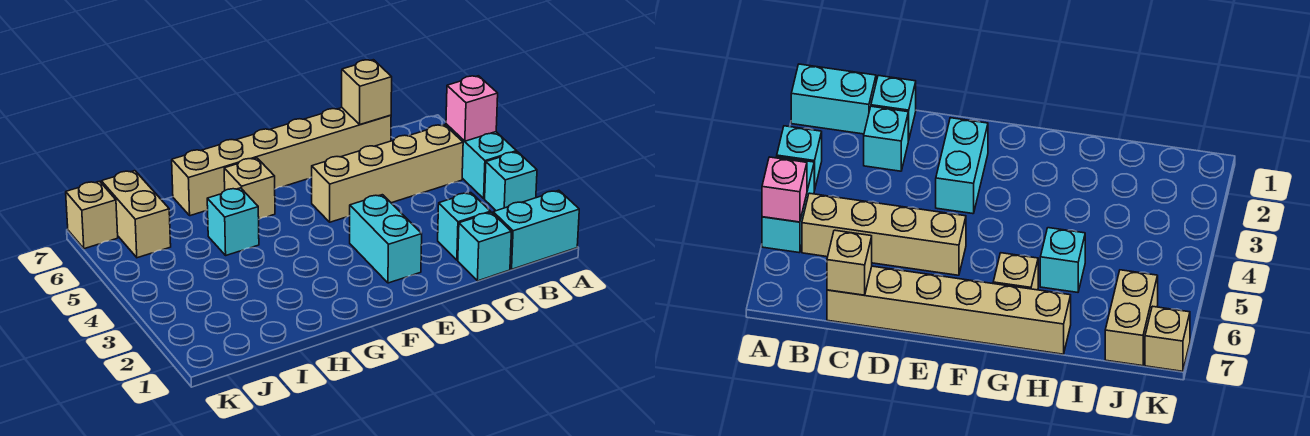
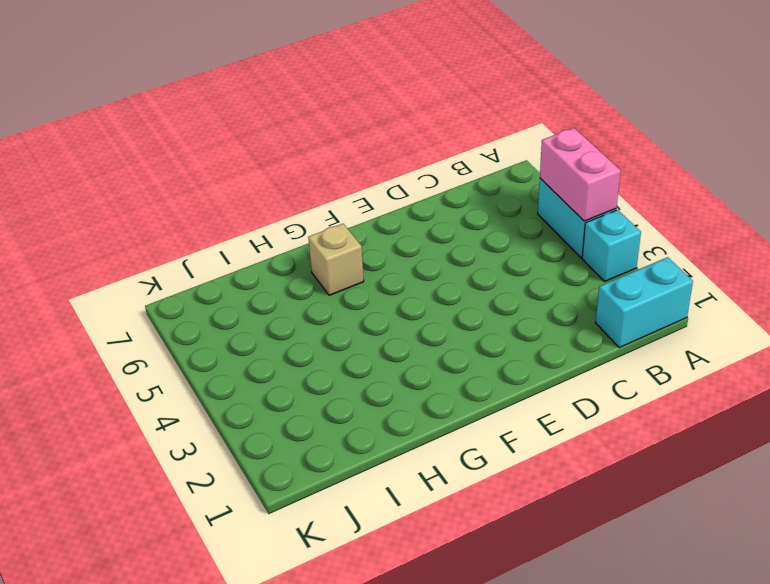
pink brick A4:A5 level 2 -> pink brick A5 level 2
none -> tan brick B5:E5 level 1
none -> cyan brick C1 level 1
none -> cyan brick C2 level 1

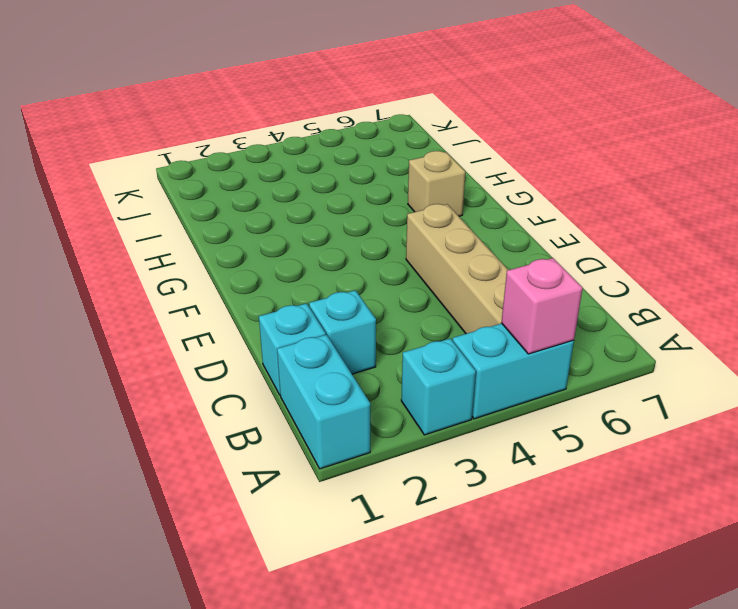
none -> tan brick C7:H7 level 1
none -> cyan brick E2:E3 level 1
none -> cyan brick H5 level 1

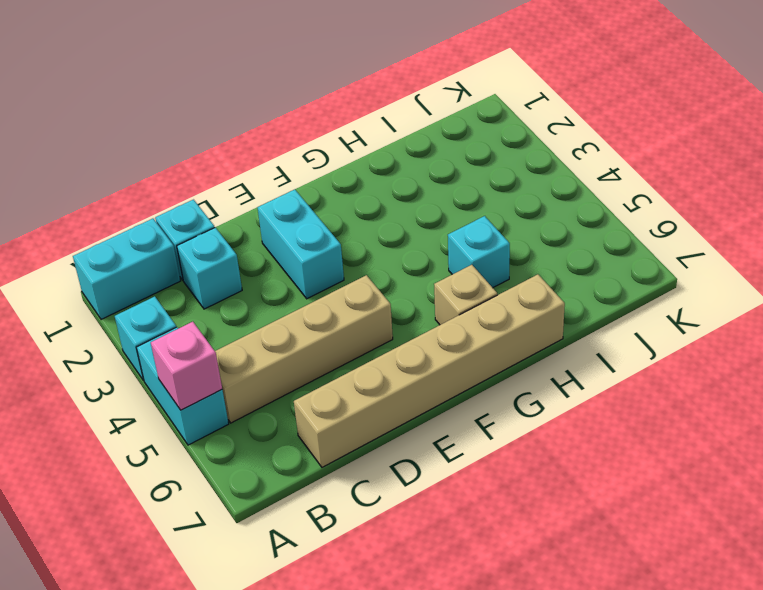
none -> tan brick J6:J7 level 1
none -> tan brick K7 level 1
none -> tan brick C7 level 2

